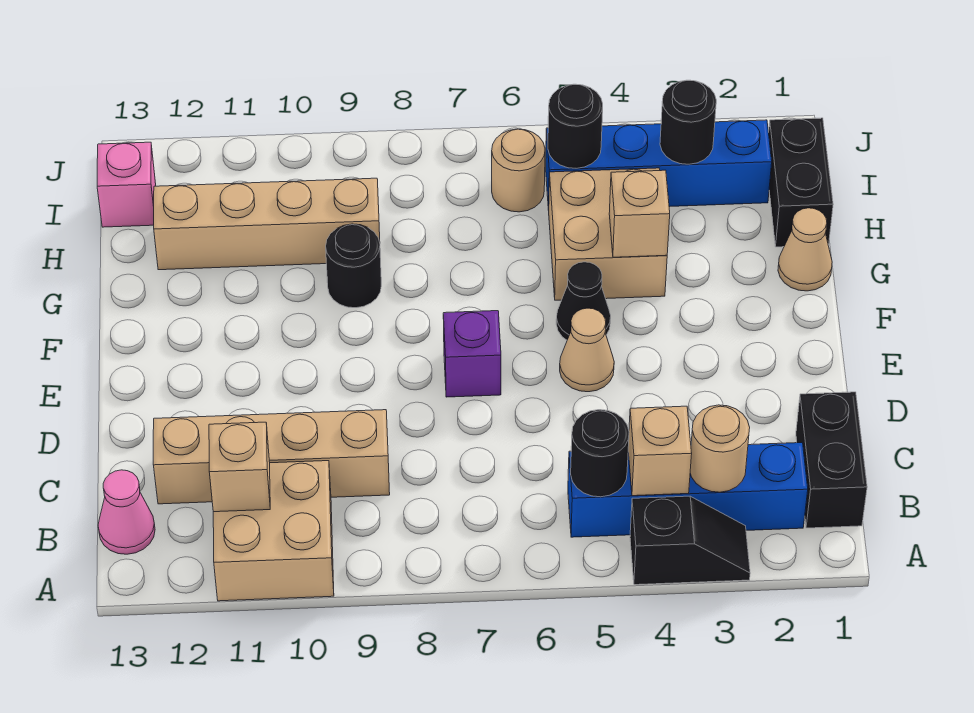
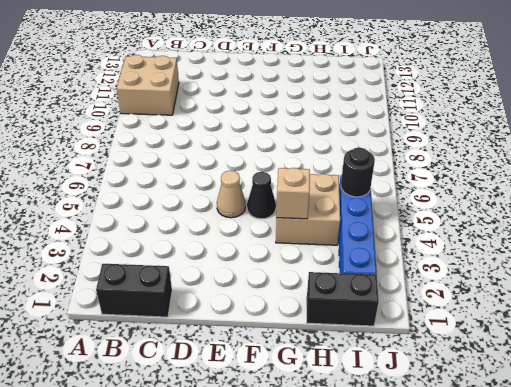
none -> black slope A3:A4 level 1 top 4
none -> blue brick B2:B5 level 1
none -> pink cone B13 level 1

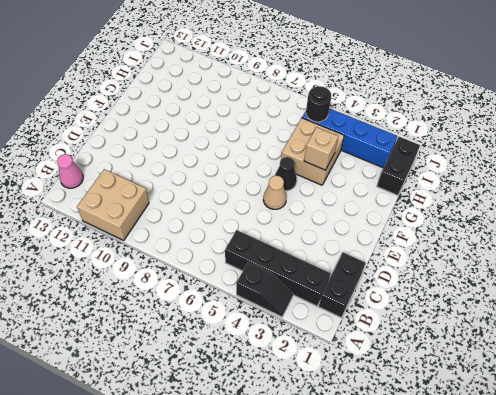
black brick B2:B5 level 1 -> blue brick B2:B5 level 1
none -> tan brick C9:C12 level 1
none -> purple brick E7 level 1
none -> tan cone G1 level 1

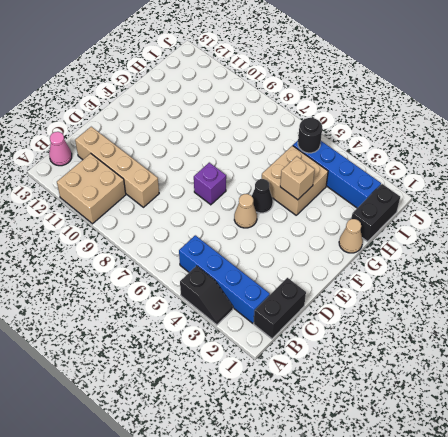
none -> black round brick G9 level 1
none -> tan brick H9:H12 level 1
none -> tan round brick I6 level 1

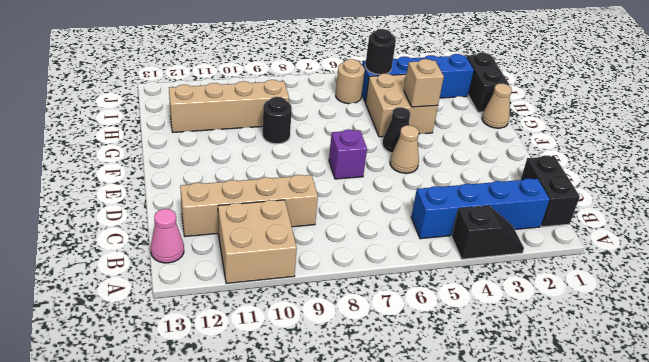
none -> pink brick I13 level 1
none -> tan round brick B3 level 2
none -> tan brick B4 level 2

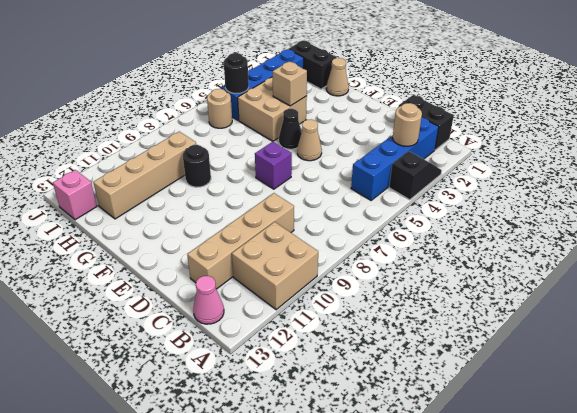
none -> tan brick B4 level 2
none -> black round brick B5 level 2
none -> tan brick B11 level 2

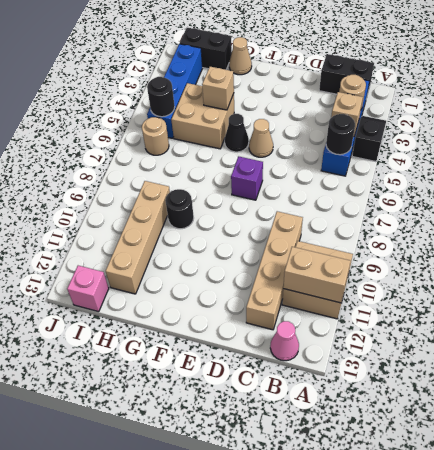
tan brick A11:B11 level 2 -> tan brick B11 level 2
none -> black round brick I3 level 2

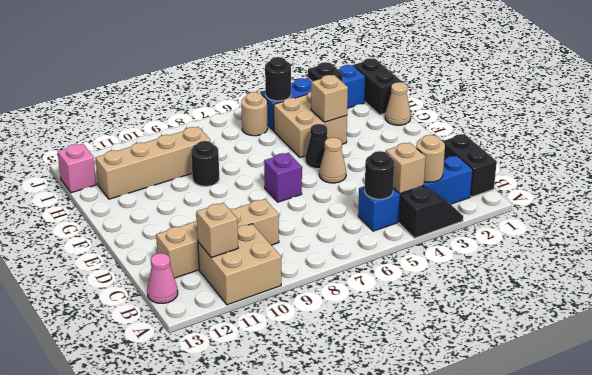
black plate I3 level 2 -> black round brick I3 level 2

